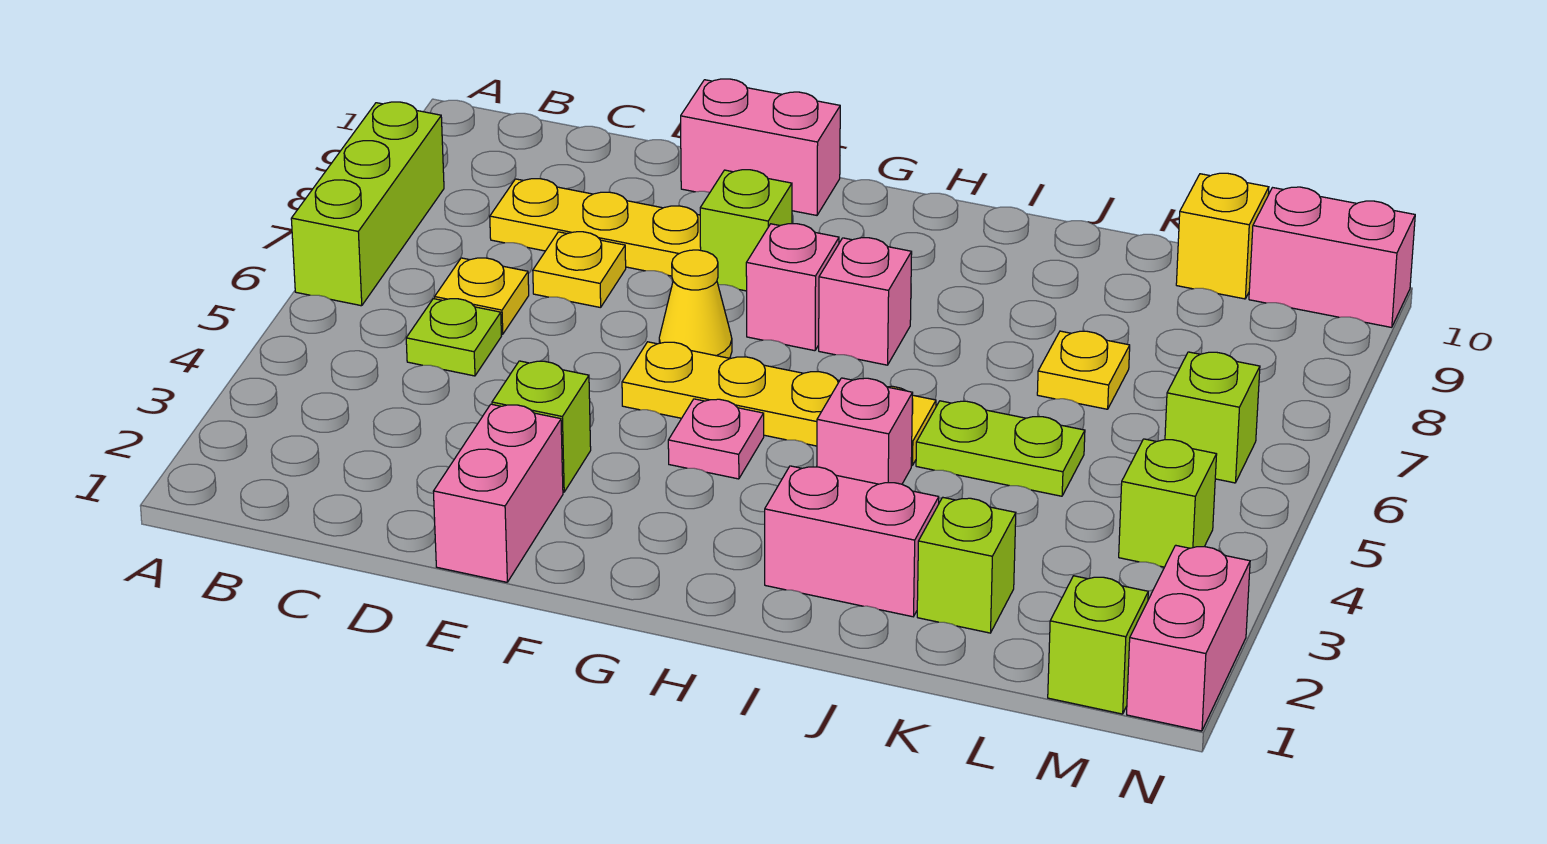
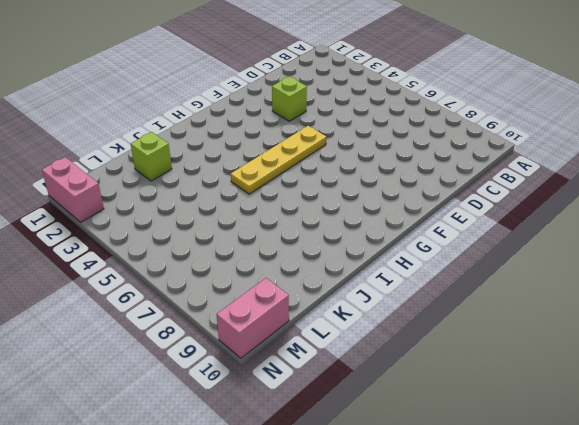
none -> lime brick A6:A8 level 1
none -> lime plate C5 level 1
none -> yellow plate C6 level 1

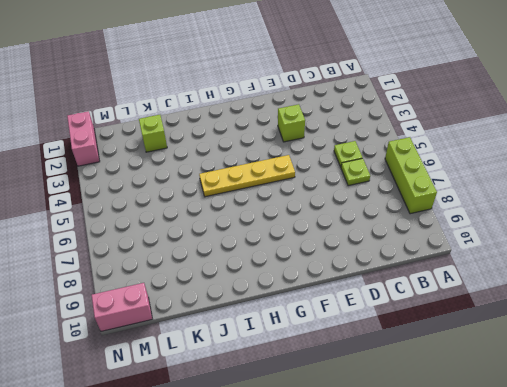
lime plate C6 level 1 -> yellow plate C6 level 1
none -> yellow plate C8:E8 level 1
none -> yellow plate D7 level 1
none -> pink brick E1:E2 level 1

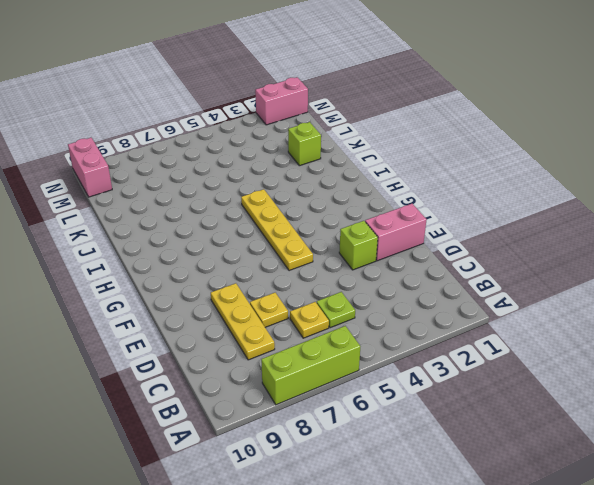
none -> pink brick E10:F10 level 1
none -> yellow cone F6 level 1
none -> lime brick F8 level 1

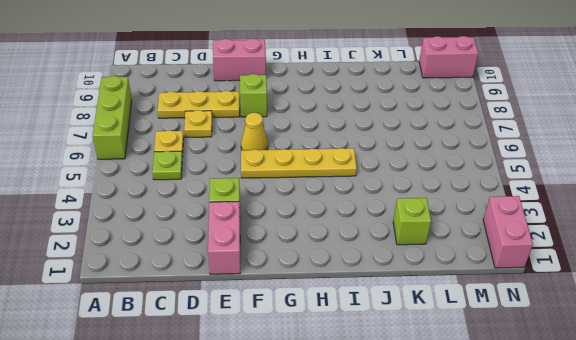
none -> pink plate G4 level 1
none -> pink brick G7 level 1
none -> pink brick H7 level 1

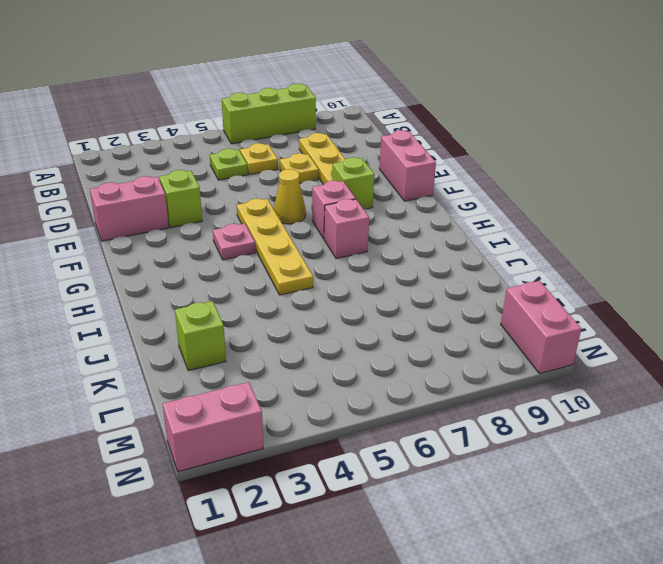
none -> pink brick I2:J2 level 1
none -> pink brick I4 level 1
none -> lime plate J5:K5 level 1

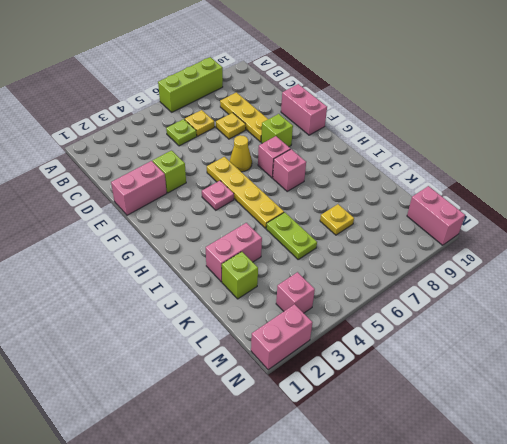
pink brick J2:J3 level 1 -> pink brick I2:J2 level 1
pink brick M3 level 1 -> pink brick I4 level 1
none -> yellow brick L10 level 1
none -> lime brick M1 level 1
none -> lime brick M4 level 1

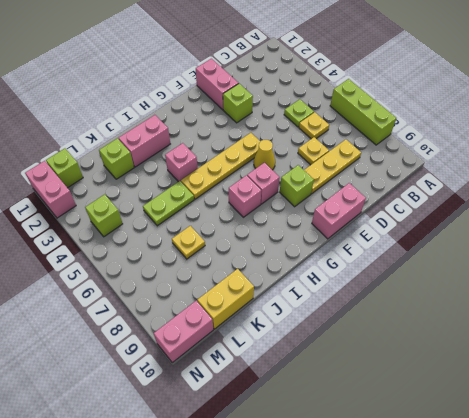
yellow brick K10:L10 level 1 -> yellow brick L10 level 1
none -> pink plate G4 level 1
none -> lime brick M6 level 1

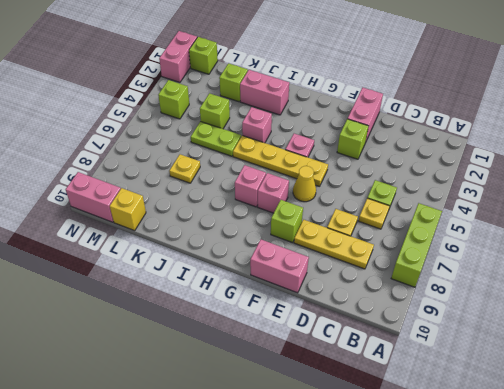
lime brick K4 level 1 -> lime brick M6 level 1

